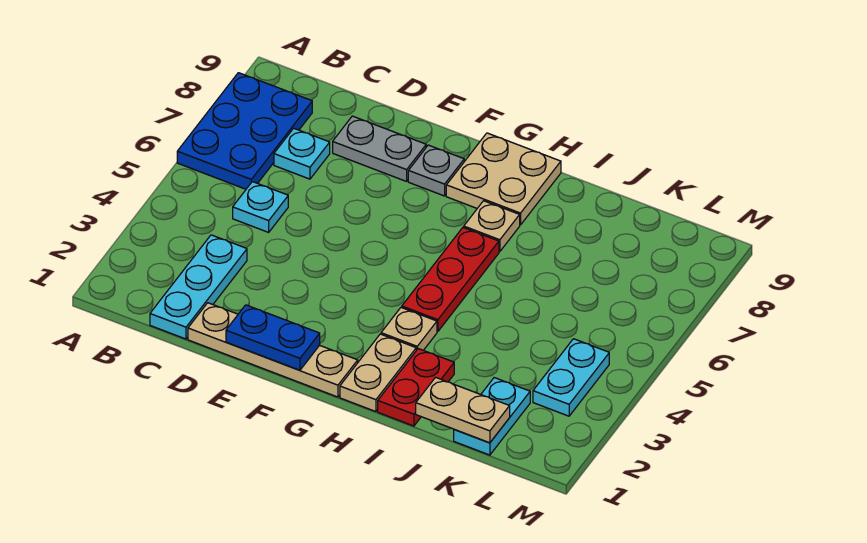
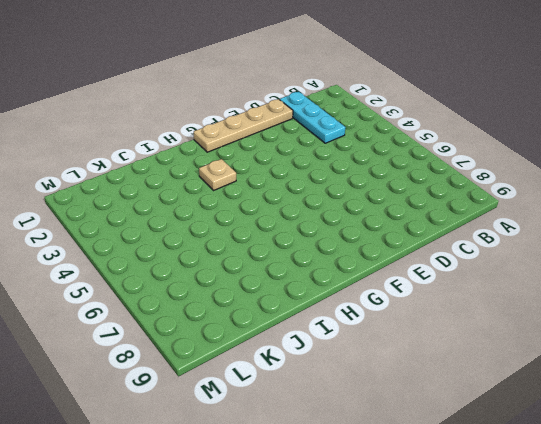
none -> blue plate A6:B8 level 1
none -> cyan plate C5 level 1
none -> cyan plate C7 level 1

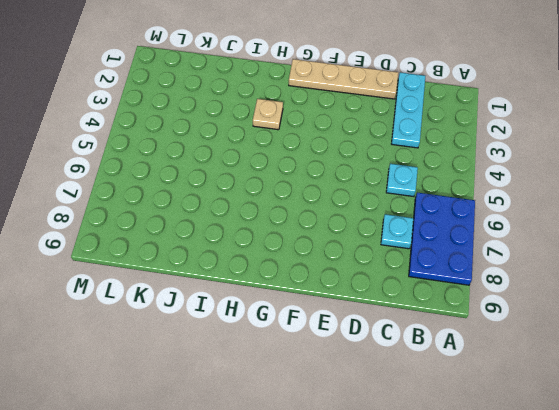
none -> grey plate D8:E8 level 1
none -> grey plate F8 level 1
none -> tan plate G8:H9 level 1

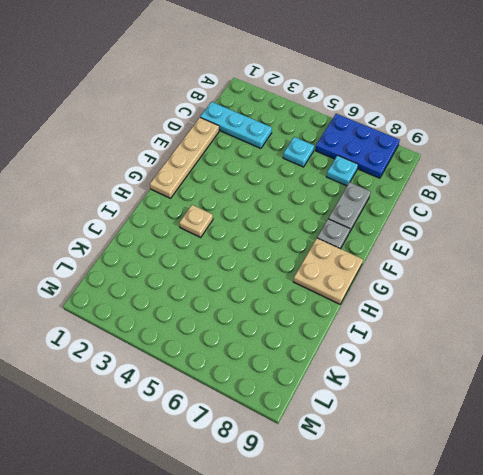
none -> tan plate H1:H2 level 1
none -> red plate H4:H6 level 1
none -> tan plate H7 level 1

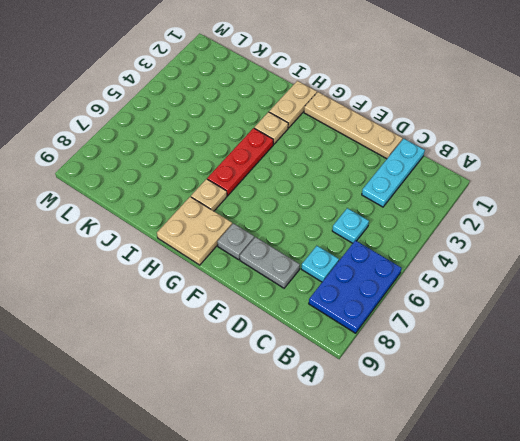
none -> red plate I1:I2 level 1
none -> cyan plate K1:K2 level 1
none -> cyan plate L3:L4 level 1

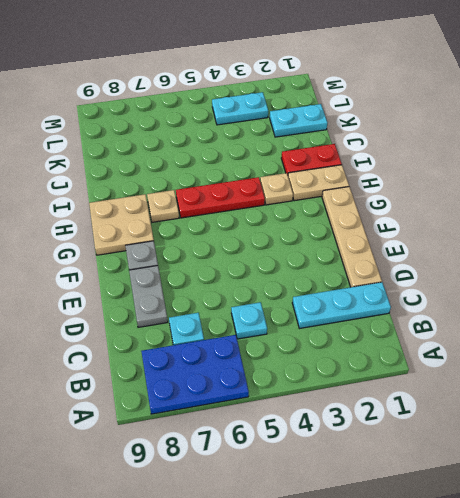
none -> blue plate E1:F1 level 2
none -> tan plate J1:K1 level 2

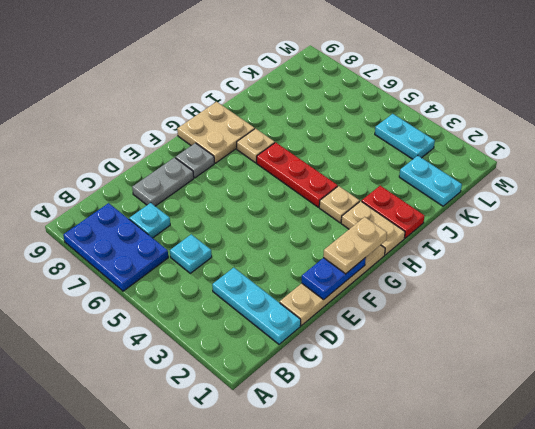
tan plate F1:G1 level 3 -> tan plate J1:K1 level 2

